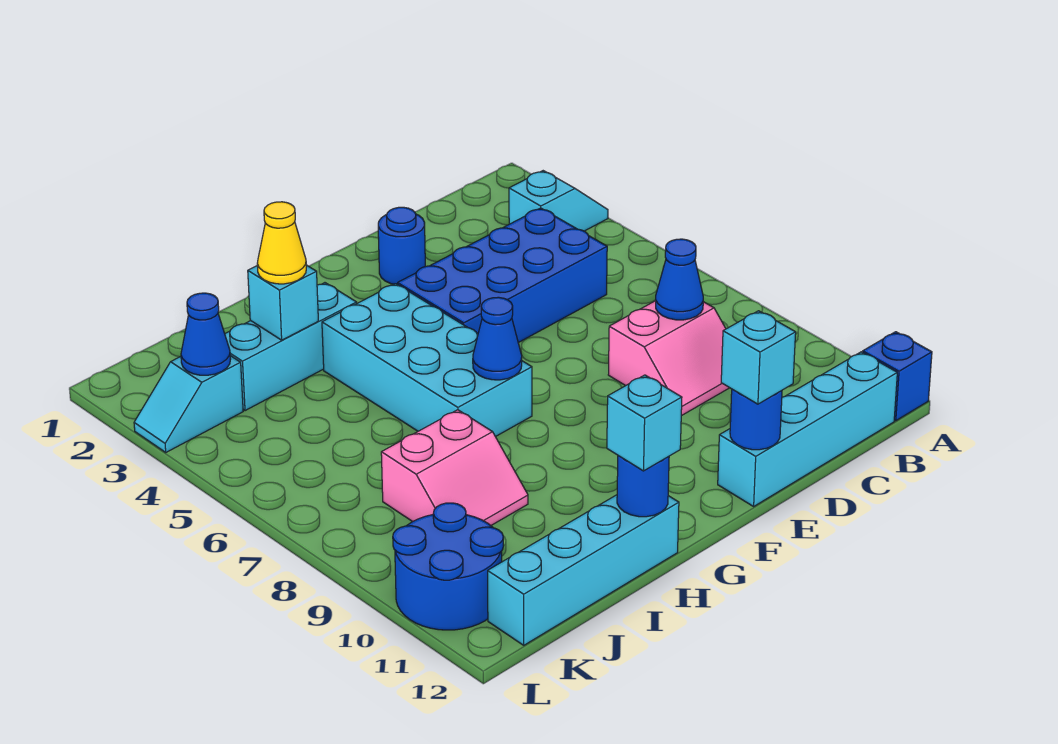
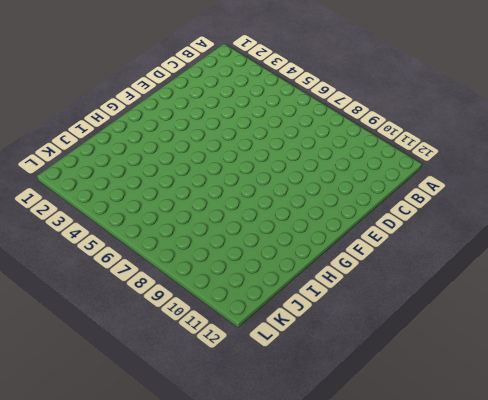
none -> cyan slope A3:B3 level 1 top B
none -> blue brick A12 level 1
none -> cyan brick B12:E12 level 1

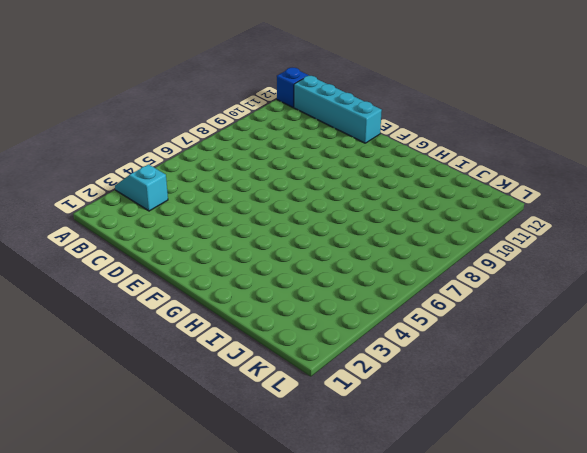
none -> blue brick C4:F5 level 1
none -> pink slope C8:D9 level 1 top 8
none -> blue round brick E2 level 1

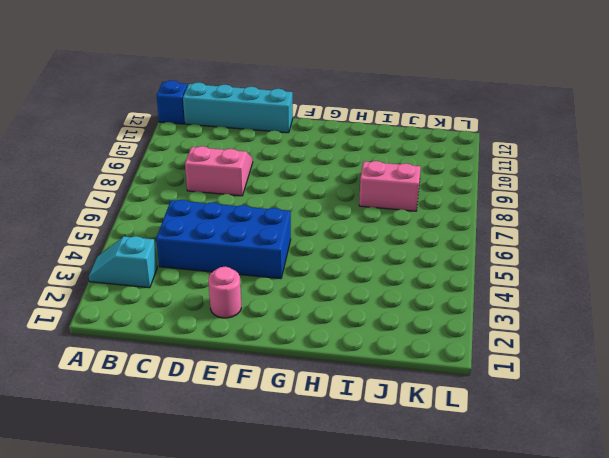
pink round brick E2 level 1 -> blue round brick E2 level 1
none -> cyan brick G4:H7 level 1
none -> cyan brick H3:J3 level 1
none -> cyan brick H12:K12 level 1

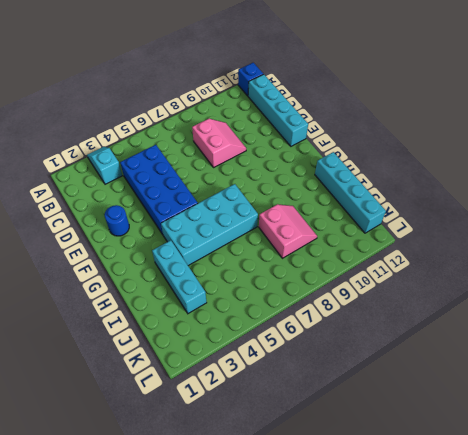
none -> cyan slope K3:L3 level 1 top K
none -> blue round brick K10:L11 level 1
none -> blue cone C8 level 2

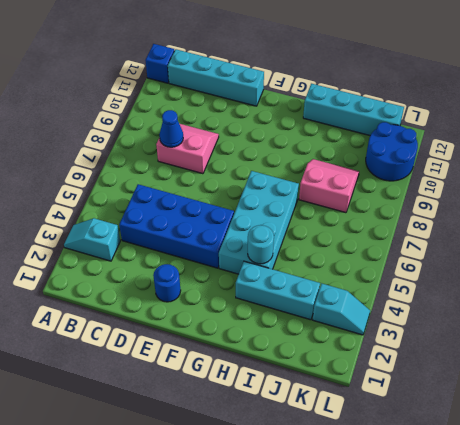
cyan round brick H4 level 2 -> none
none -> blue round brick E12 level 2
none -> blue cone G7 level 2
none -> blue round brick H12 level 2

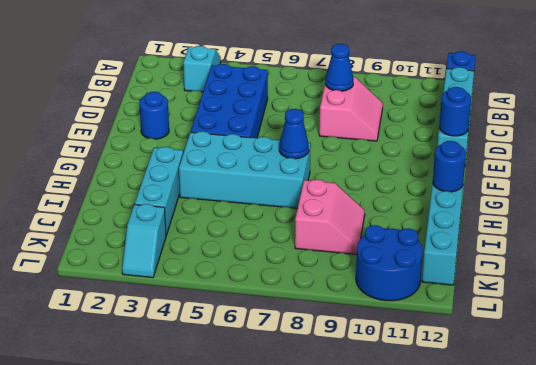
none -> cyan brick I3 level 2
none -> blue cone K3 level 2
none -> cyan brick E12 level 3

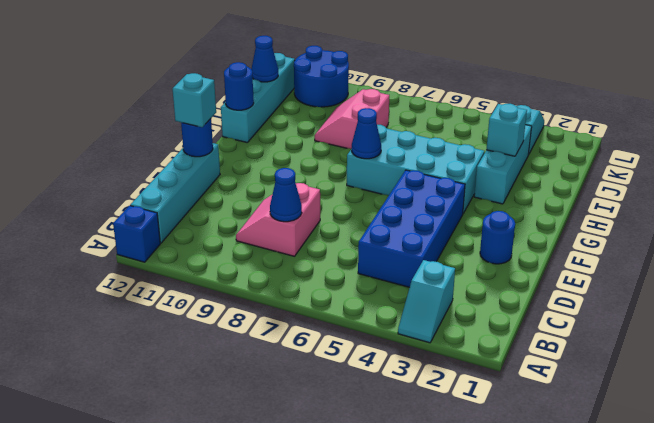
blue cone J12 level 2 -> blue cone K3 level 2
none -> cyan brick H12 level 3
none -> yellow cone I3 level 3

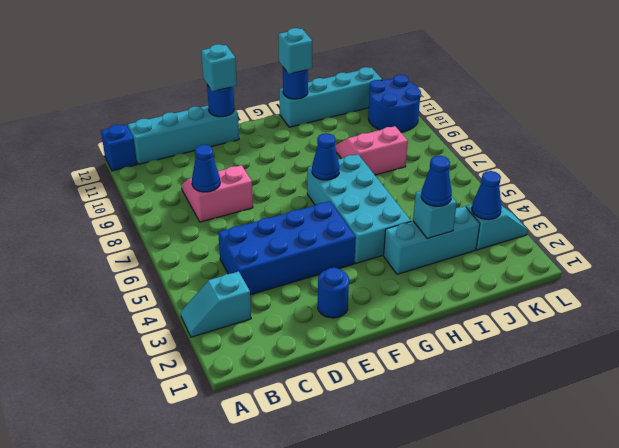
blue cone I3 level 3 -> yellow cone I3 level 3

